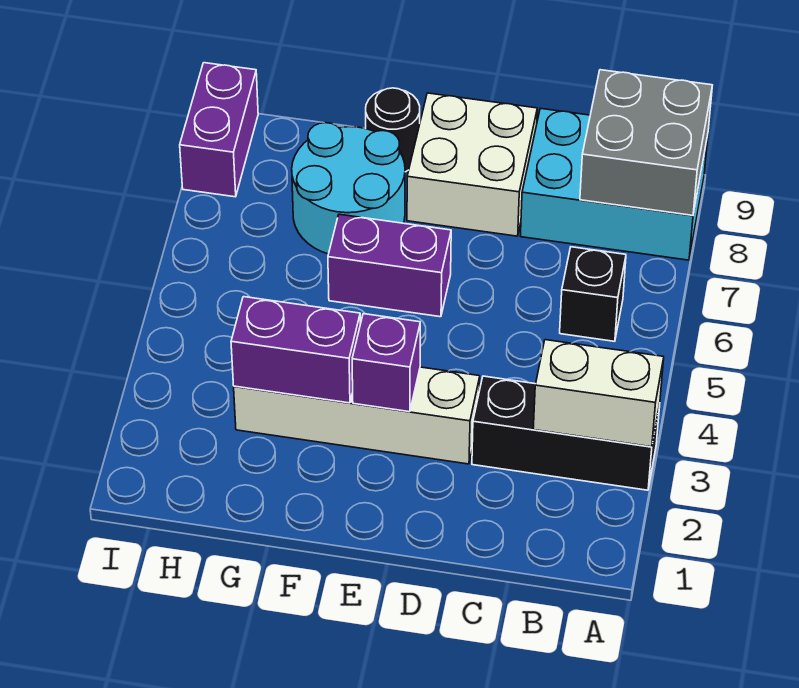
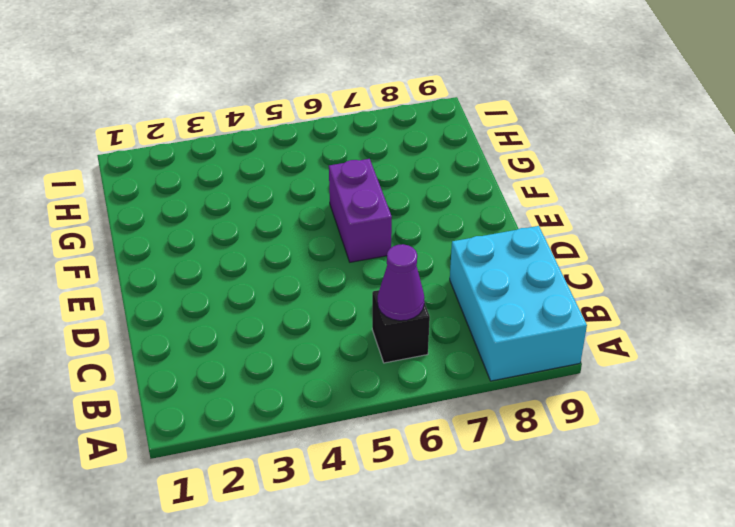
purple cone B6 level 2 -> none
none -> black brick A3:C3 level 1
none -> white brick D3:G3 level 1
none -> white brick D8:E9 level 1

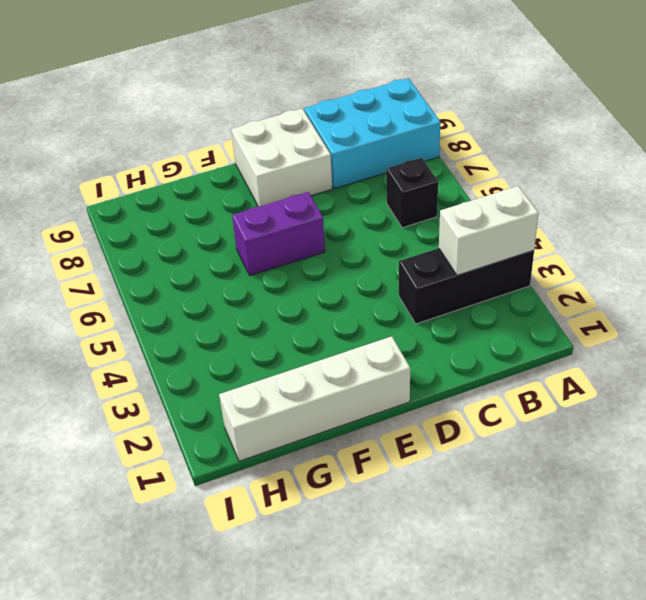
white brick E1:H1 level 1 -> white brick D3:G3 level 1
none -> cyan round brick F7:G8 level 1
none -> black round brick F9 level 1
none -> purple brick I8:I9 level 1

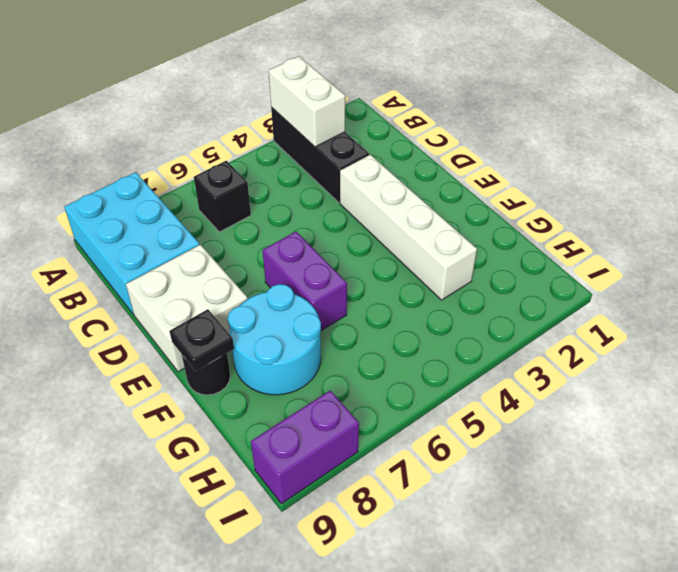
black plate F9 level 2 -> none
none -> grey brick A8:B9 level 2
none -> purple brick E3 level 2
none -> purple brick F3:G3 level 2

